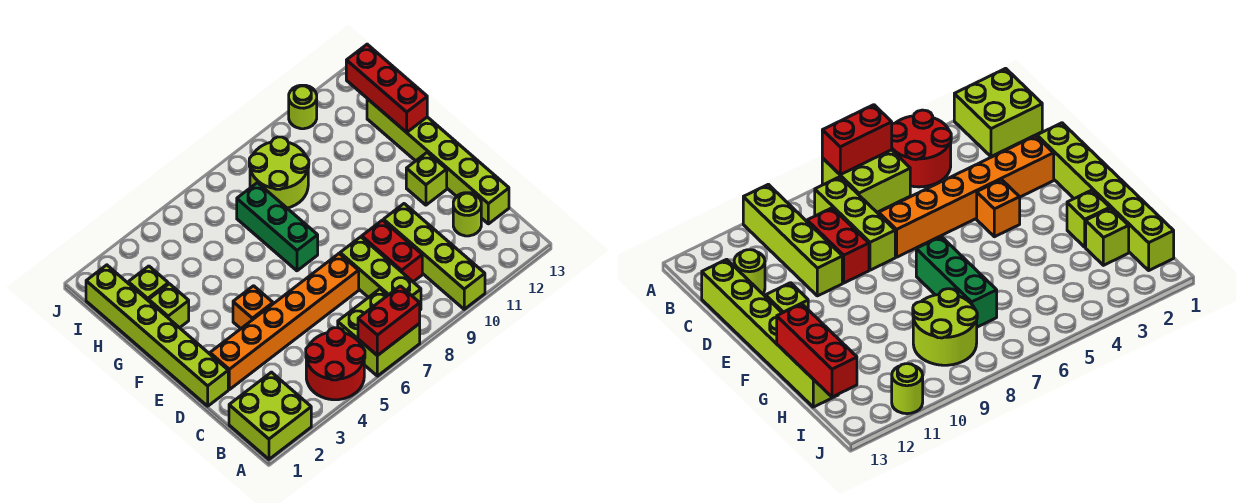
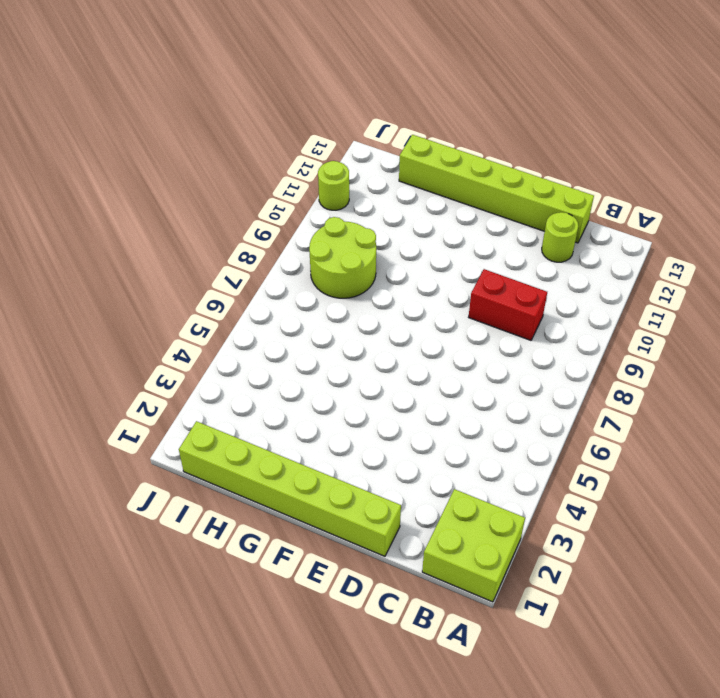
none -> red round brick A4:B5 level 1
none -> lime brick A6:B7 level 1
none -> lime brick A10:D10 level 1

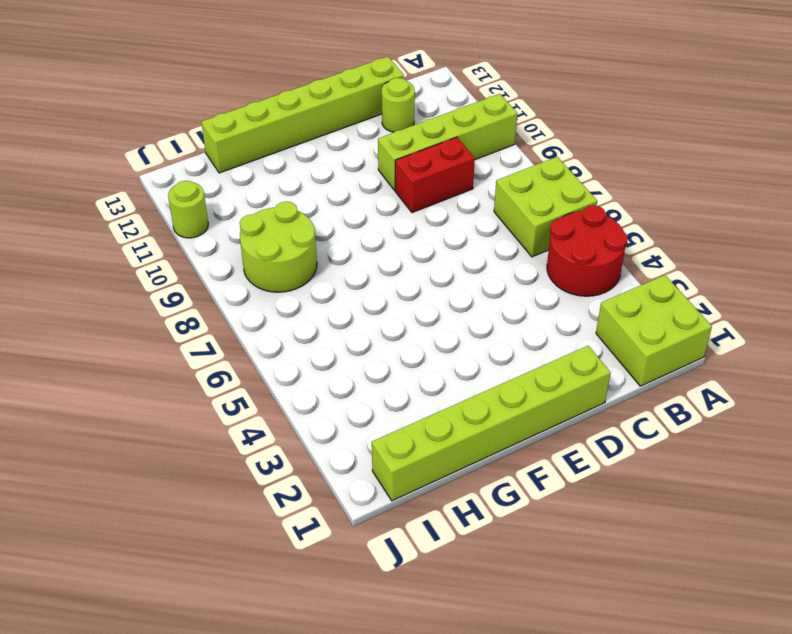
none -> lime brick B8:D8 level 1
none -> orange brick D2:D7 level 1
none -> orange brick E4 level 1

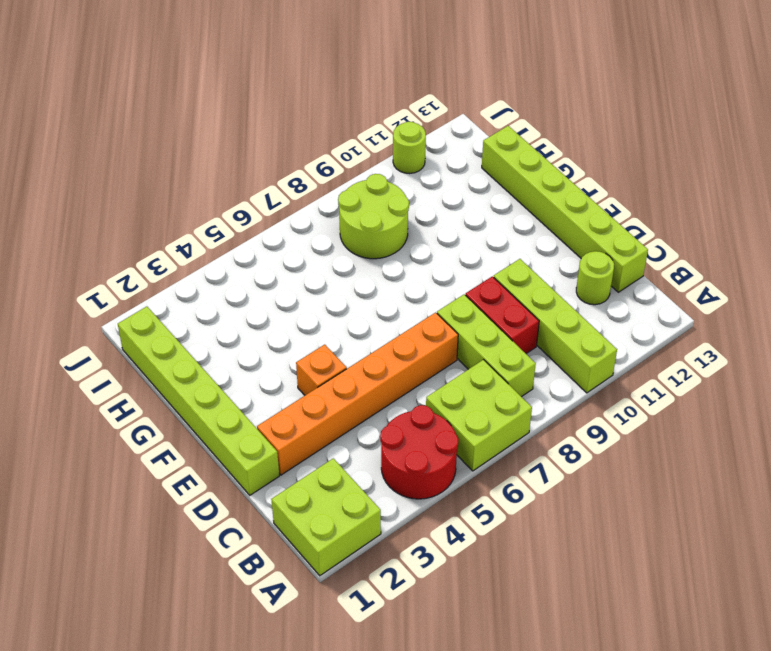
none -> lime brick E12 level 1
none -> green brick F7:H7 level 1
none -> lime brick G2 level 1

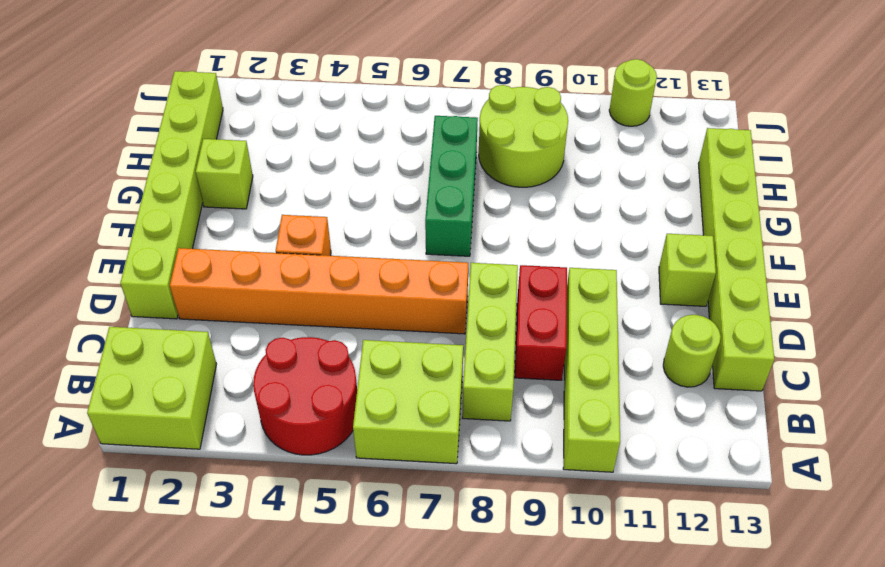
none -> lime brick H2 level 1
none -> red brick A6:A7 level 2
none -> red brick G13:I13 level 2

